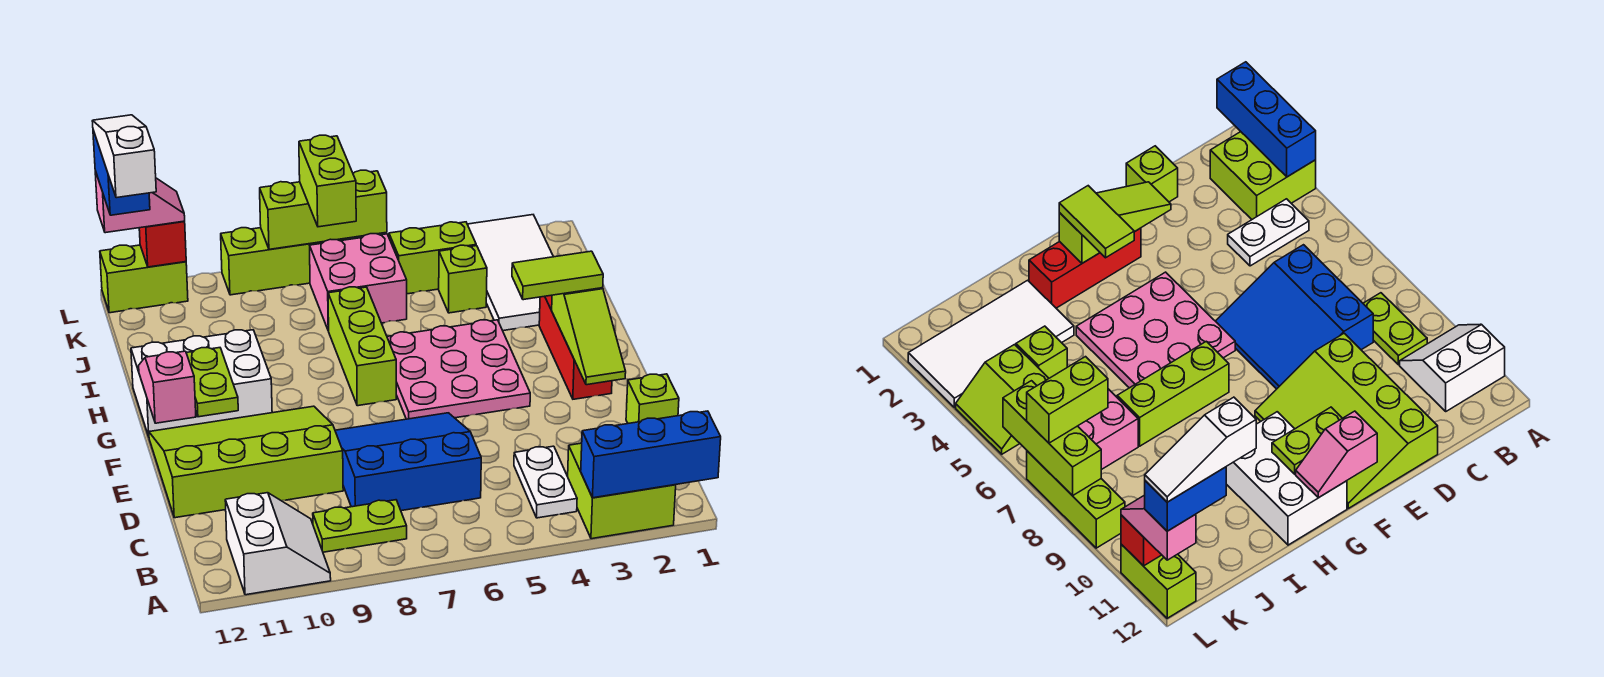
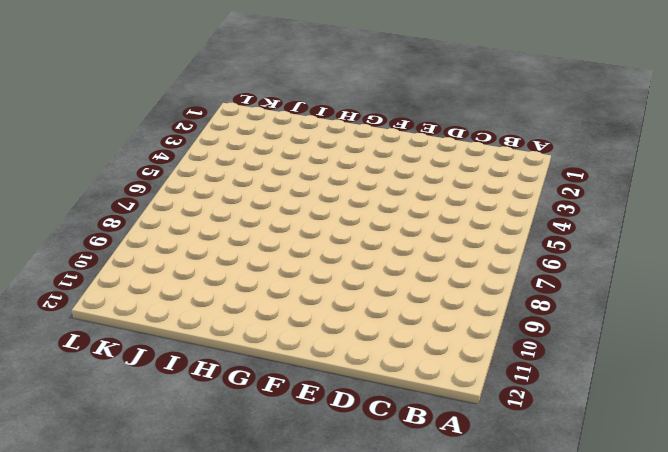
none -> lime brick A2:B3 level 1
none -> white slope A10:B11 level 1 top 11
none -> white plate B4:C4 level 1

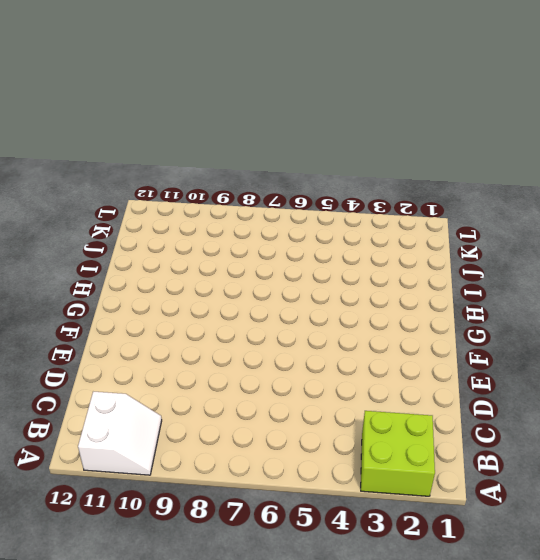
none -> white plate B4:C4 level 1
none -> lime plate B8:B9 level 1
none -> blue slope C6:E8 level 1 top C

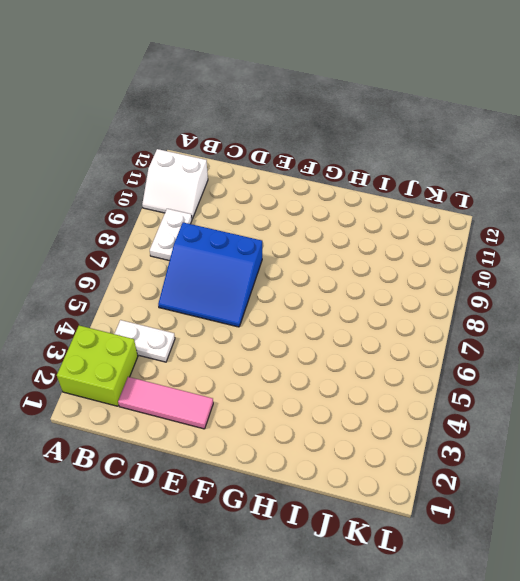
white plate B8:B9 level 1 -> lime plate B8:B9 level 1
pink tile C2:E2 level 1 -> none
blue slope C6:E8 level 1 top 8 -> blue slope C6:E8 level 1 top C
none -> lime brick D1 level 1
none -> lime slope D9:F12 level 1 top D
none -> red brick F2:H2 level 1

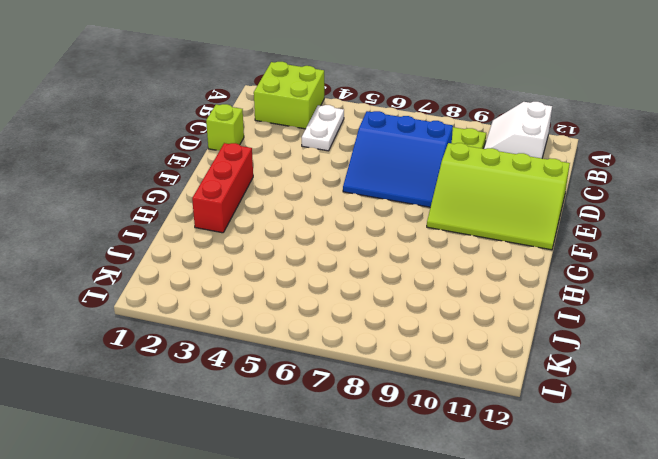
none -> pink plate F4:H6 level 1
none -> lime brick G7:I7 level 1
none -> white brick G10:H12 level 1

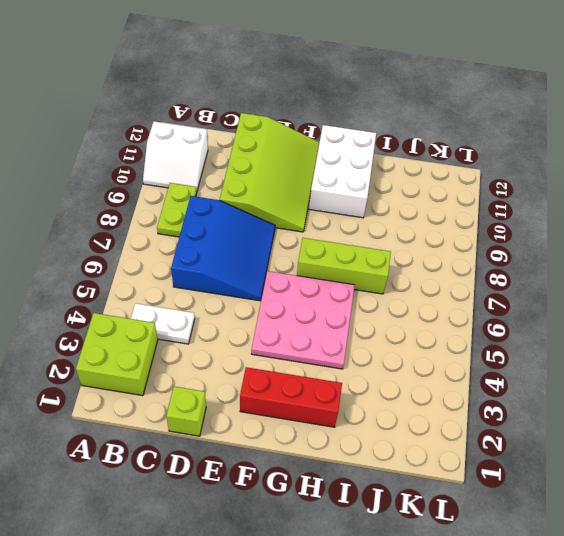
none -> white tile I2:L3 level 1
none -> lime brick J4 level 1
none -> pink brick J6:K7 level 1

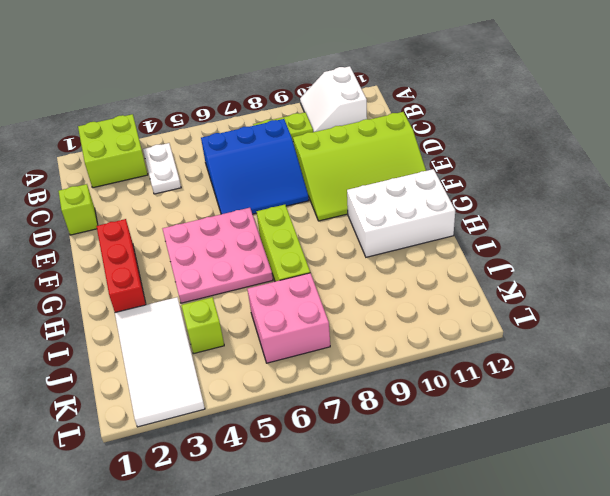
none -> lime slope K4:L5 level 1 top K
none -> lime brick L7:L9 level 1
none -> lime brick L11:L12 level 1

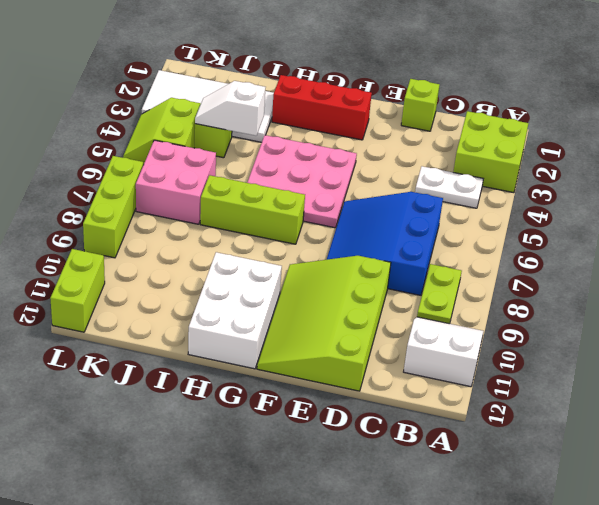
white slope I4:J4 level 2 top I -> none
none -> blue brick A1:A3 level 2
none -> lime slope E2:G2 level 2 top G
none -> lime plate F11:G11 level 2

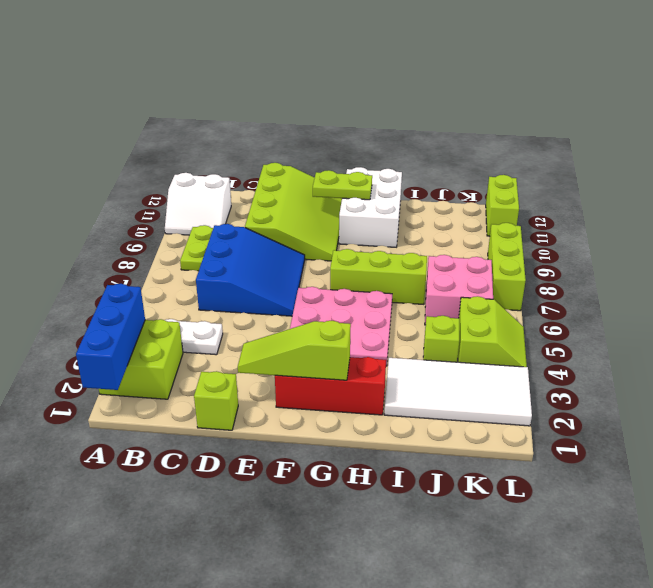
none -> pink slope F12:G12 level 2 top F
none -> lime brick L6:L8 level 2
none -> red brick L11 level 2

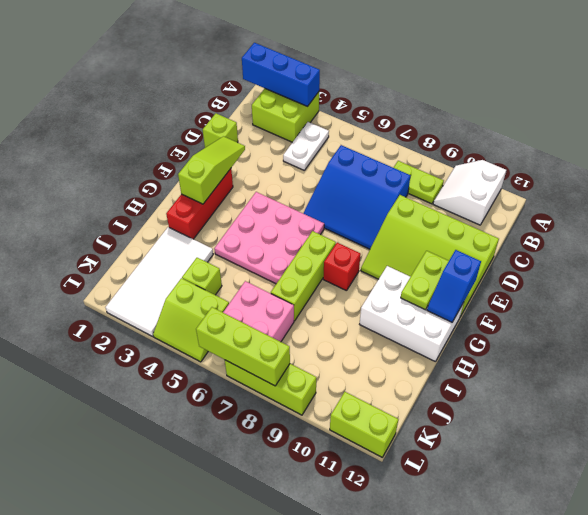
blue slope F12:G12 level 2 top F -> pink slope F12:G12 level 2 top F
red brick G8 level 1 -> red brick L11 level 2
none -> lime tile G2:G3 level 3
none -> lime brick K7:L7 level 3
none -> pink slope L11:L12 level 3 top 12

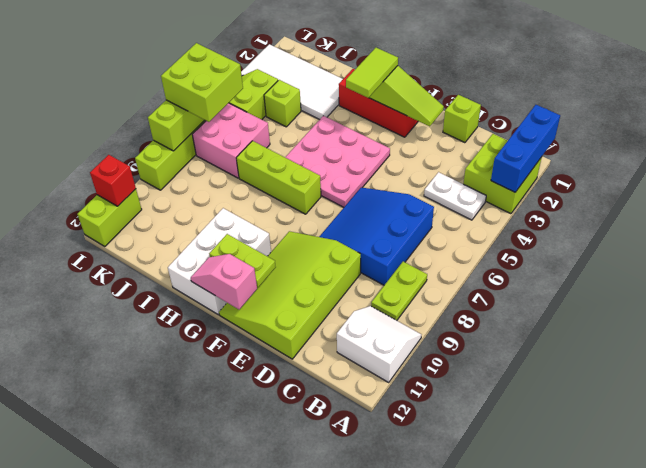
lime brick K6:L7 level 3 -> lime brick K7:L7 level 3
none -> pink slope L11:L12 level 3 top 12
none -> blue brick K12:L12 level 4
none -> white slope J12:L12 level 5 top J

